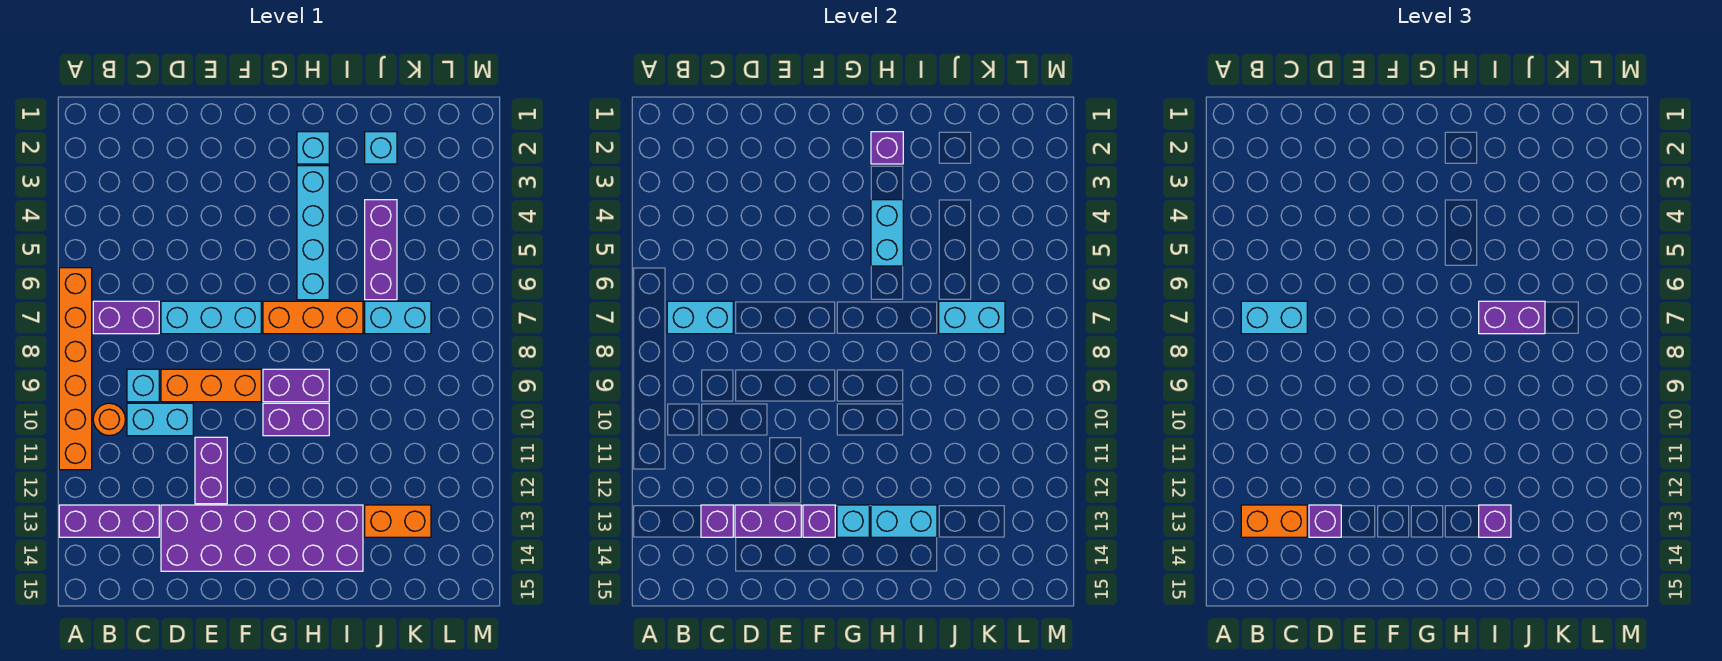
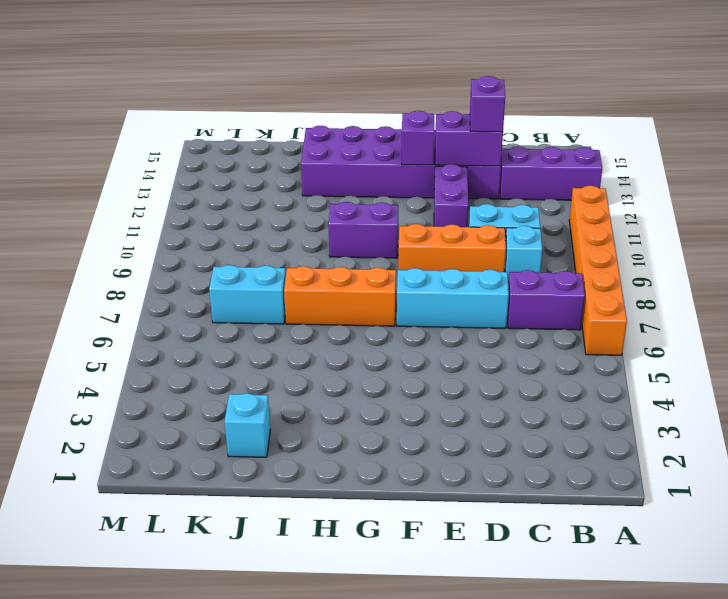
none -> orange round brick B10 level 1
none -> purple brick G9:H9 level 1
none -> cyan brick H2 level 1
none -> cyan brick H3:H6 level 1

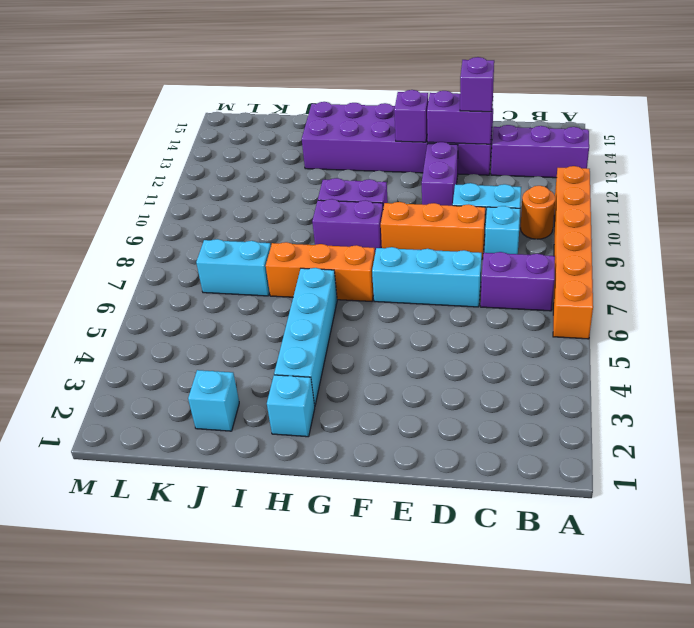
none -> purple brick J4:J6 level 1
none -> orange brick J13:K13 level 1
none -> cyan brick B7:C7 level 2
none -> purple brick C13 level 2

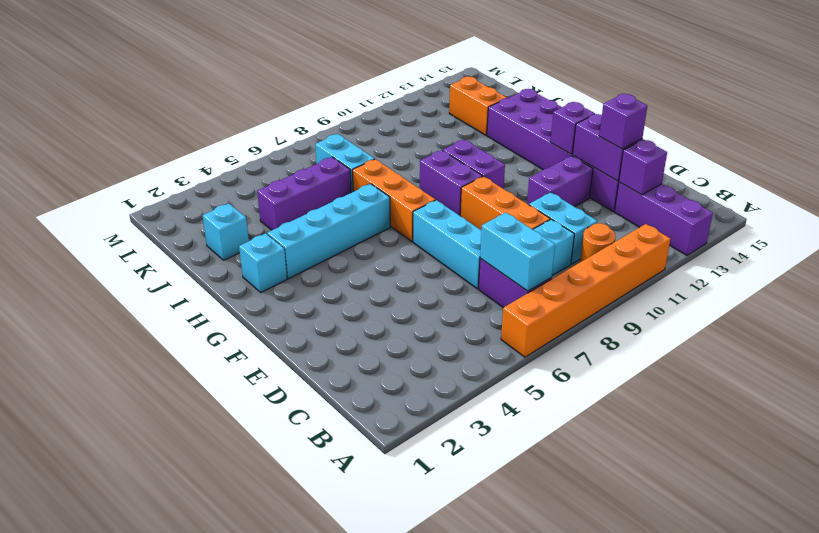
none -> cyan brick G13 level 2
none -> purple brick H2 level 2
none -> cyan brick H4:H5 level 2
none -> cyan brick H13:I13 level 2

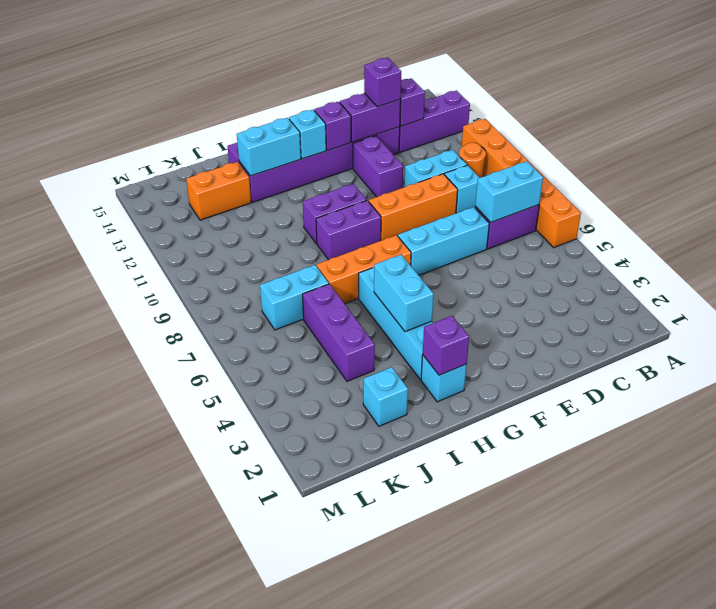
none -> cyan brick J7:K7 level 2
none -> cyan brick B7:C7 level 3
none -> orange brick B13:C13 level 3
none -> purple brick I7:J7 level 3

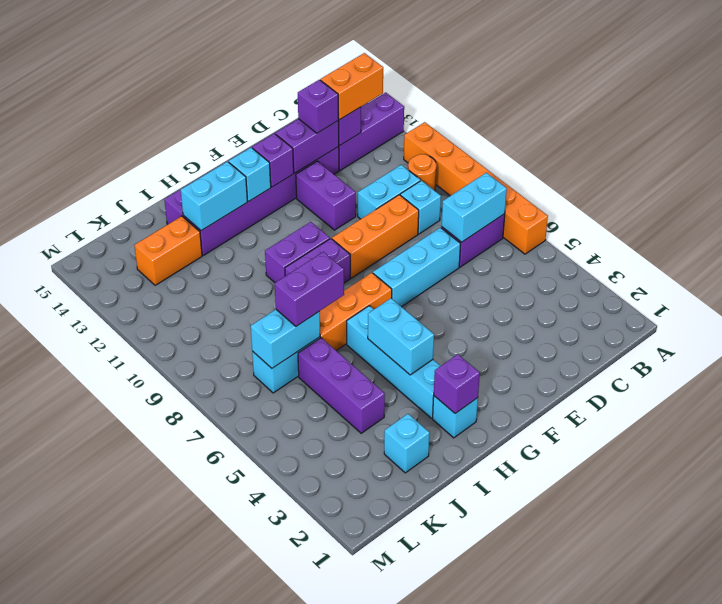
none -> cyan brick B7:C7 level 3
none -> purple brick I13 level 3

